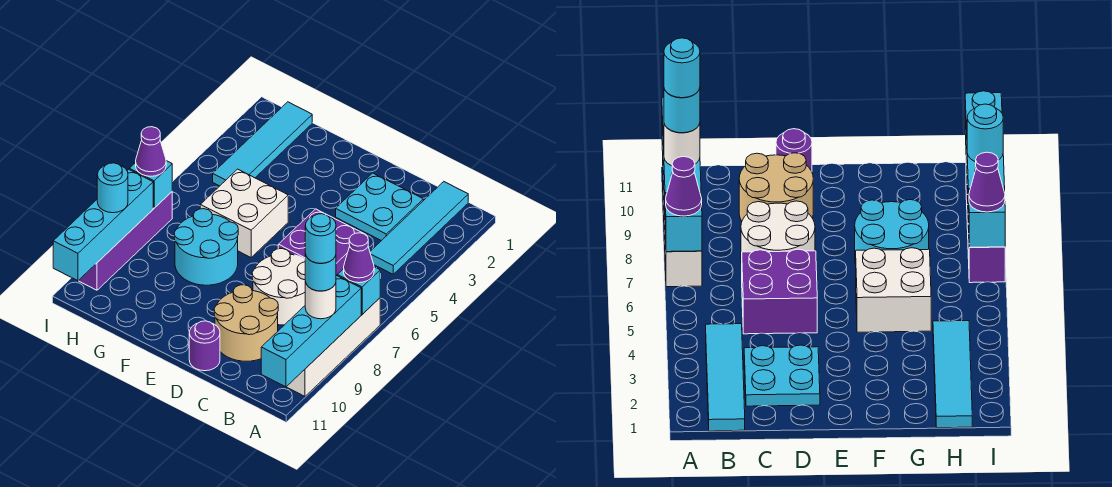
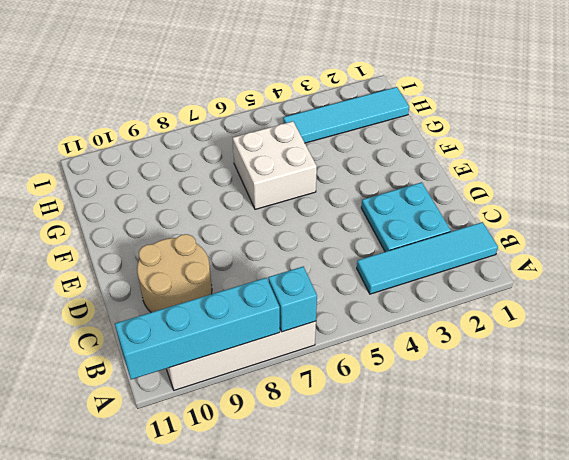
none -> purple brick C5:D6 level 1
none -> white round brick C7:D8 level 1
none -> purple round brick D11 level 1

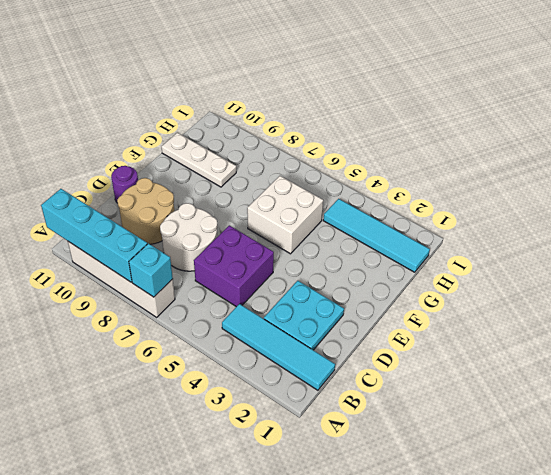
white plate G9:G11 level 1 -> none
none -> cyan round brick F7:G8 level 1
none -> purple brick I7:I10 level 1
none -> cyan brick I7 level 2

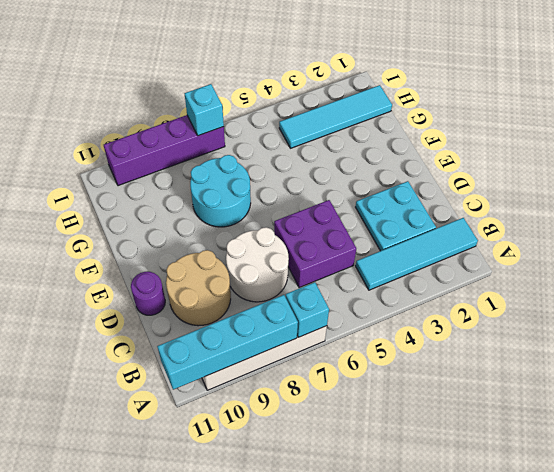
none -> white brick F5:G6 level 1
none -> cyan brick I8:I11 level 2
none -> purple cone A7 level 3

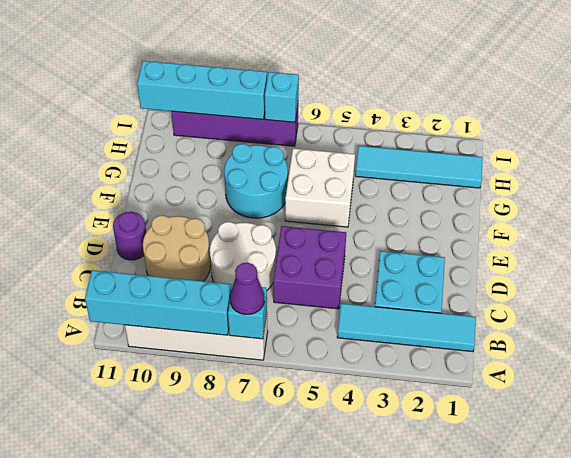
none -> white round brick A9 level 3
none -> purple cone I7 level 3
none -> cyan round brick I9 level 3

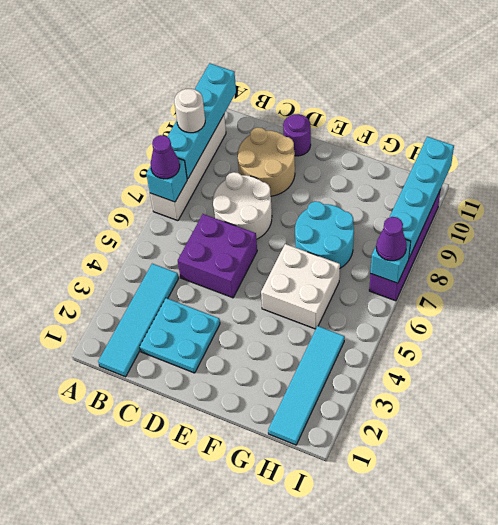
none -> cyan round brick I9 level 3
none -> cyan round brick A9 level 4
none -> cyan round brick A9 level 5

